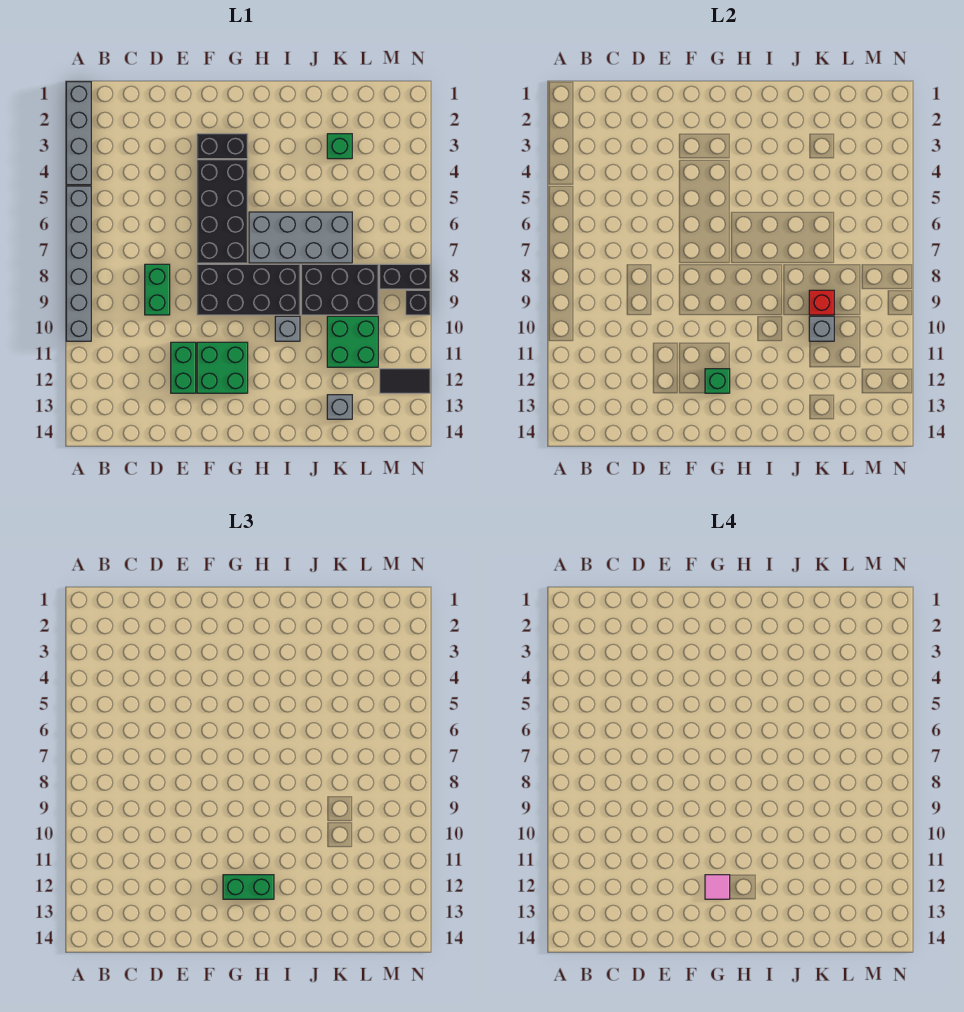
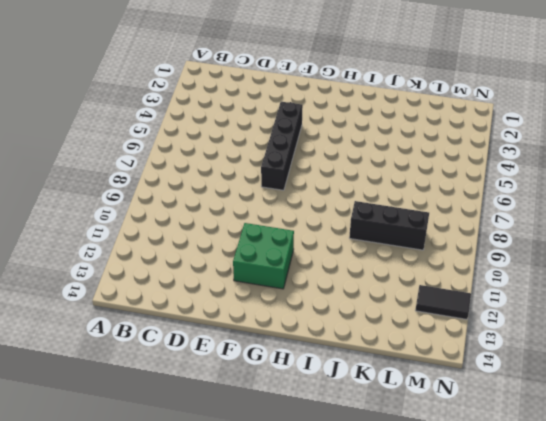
black brick F4:F7 level 1 -> black brick F4:G7 level 1
black brick J9:L9 level 1 -> black brick J8:L9 level 1
none -> grey brick A1:A4 level 1
none -> grey brick A5:A10 level 1
none -> green brick D8:D9 level 1

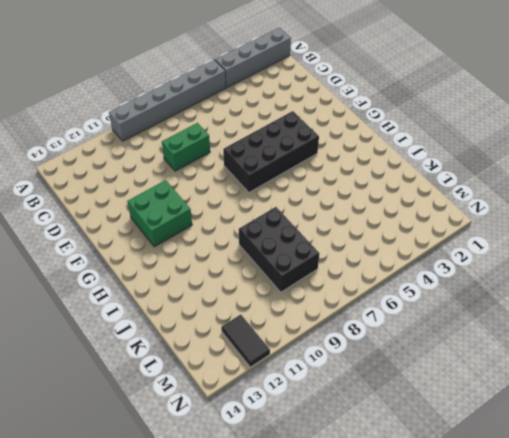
none -> green brick E11:E12 level 1
none -> black brick F3:G3 level 1
none -> black brick F8:I9 level 1

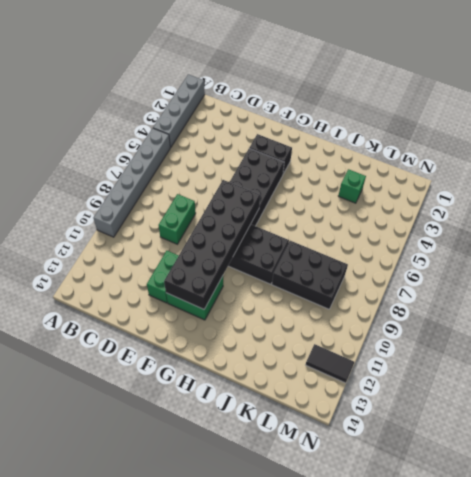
black brick F7:G12 level 2 -> green brick G12 level 2
none -> grey brick H6:K7 level 1
none -> grey brick I10 level 1
none -> green brick K10:L11 level 1

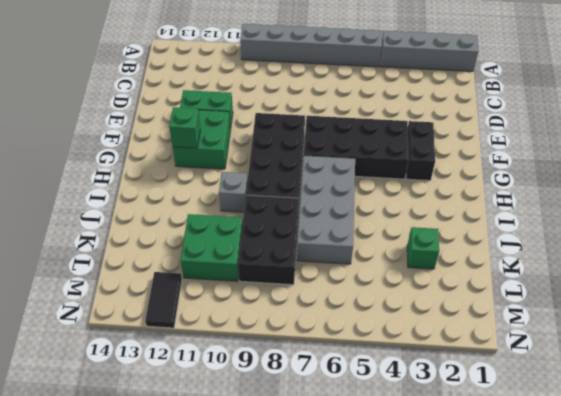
none -> green brick D8:D9 level 1
none -> grey brick K13 level 1
none -> black brick M8:N8 level 1

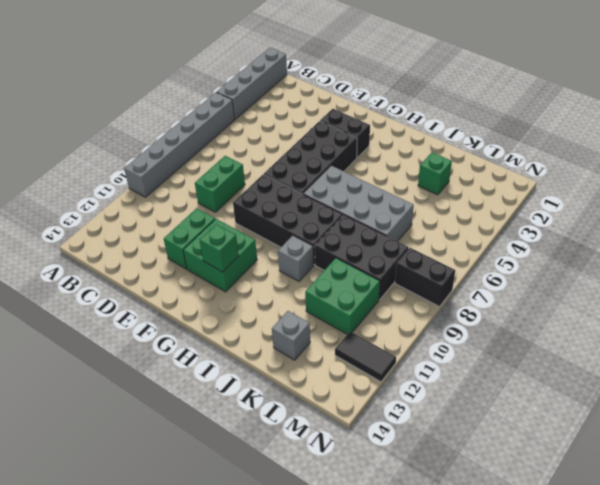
none -> black brick N9 level 1
none -> red brick K9 level 2
none -> grey brick K10 level 2

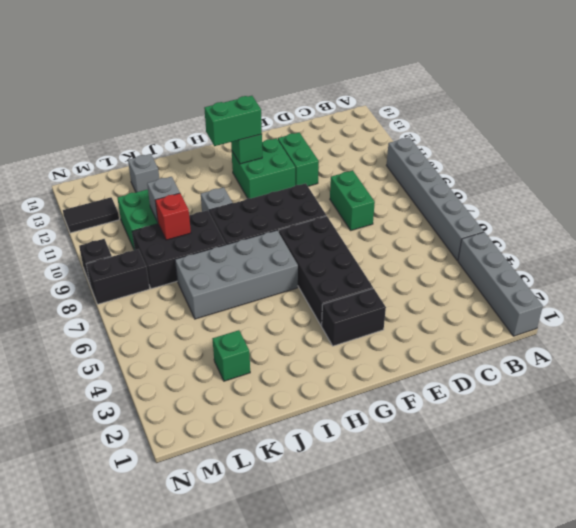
none -> pink tile G12 level 4

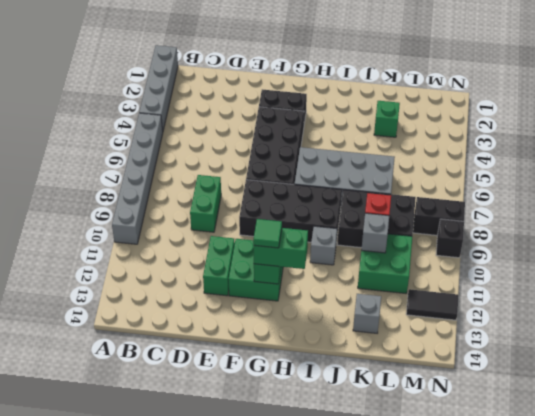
green tile G12 level 4 -> pink tile G12 level 4

